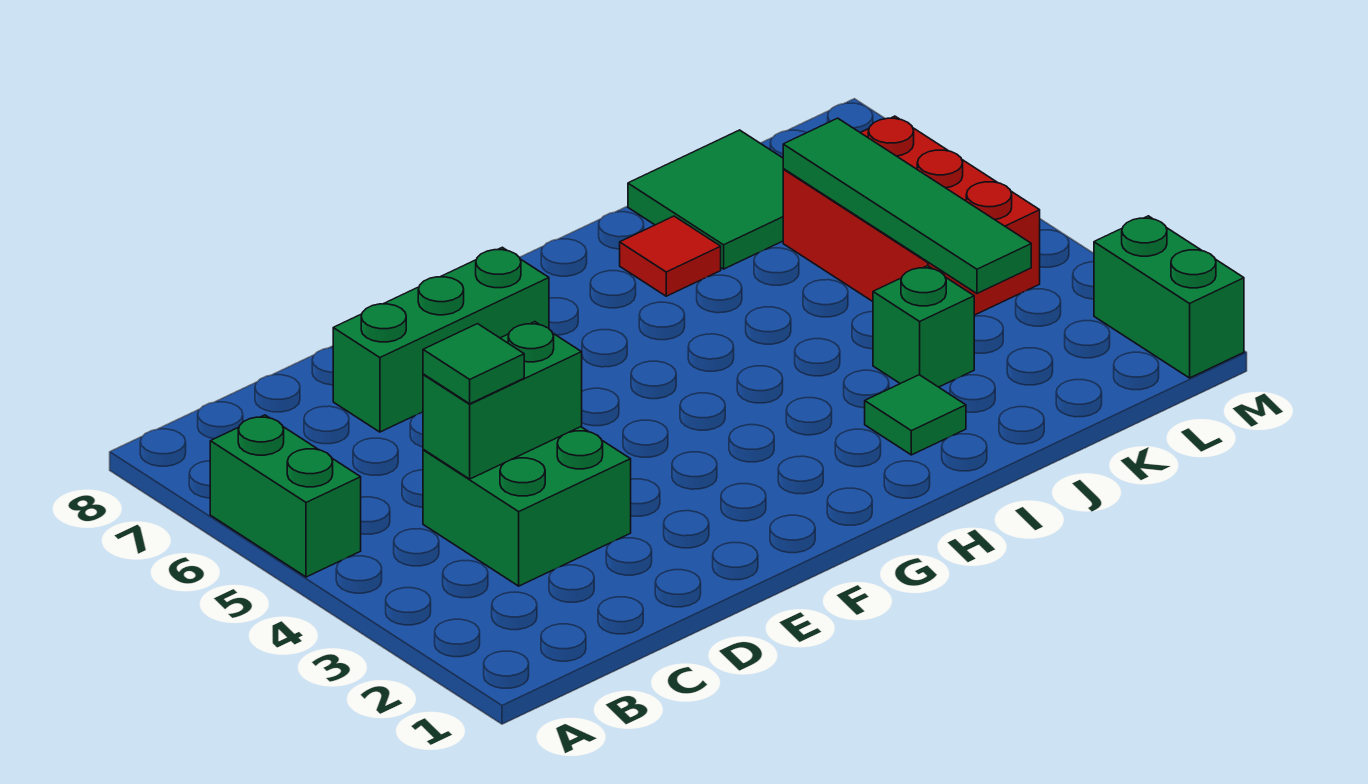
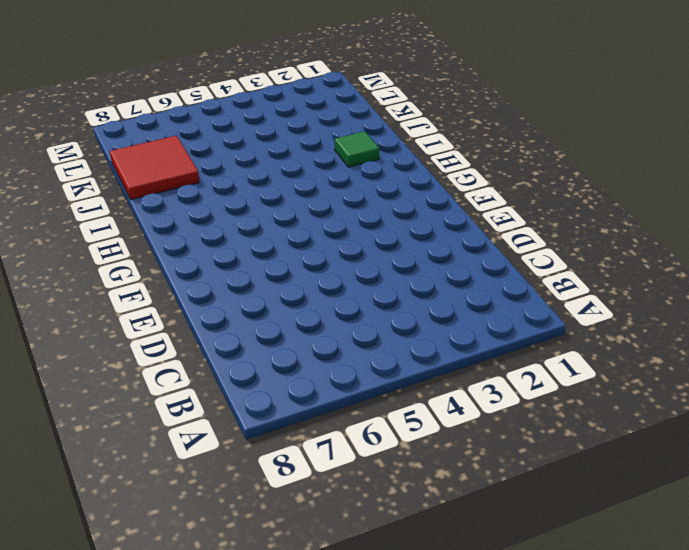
red tile J7:K8 level 1 -> green tile J7:K8 level 1
none -> green brick A5:A6 level 1
none -> green brick C3:D4 level 1
none -> green brick D7:F7 level 1

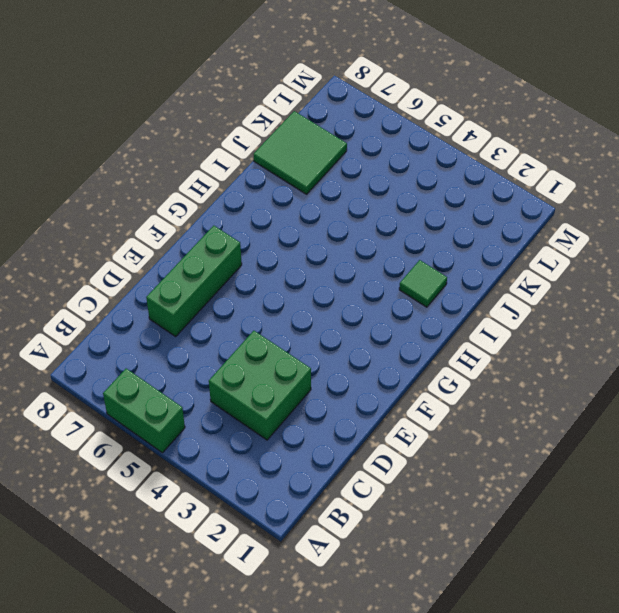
none -> red tile I7 level 1
none -> green brick J3 level 1
none -> red brick K4:L6 level 1

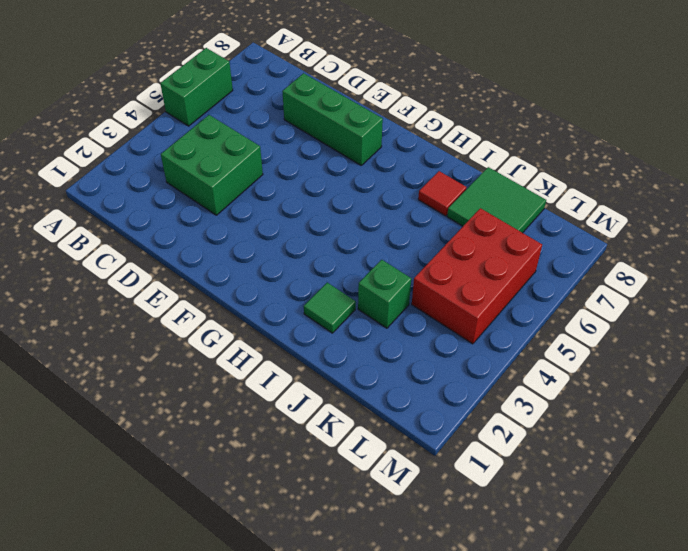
none -> green brick M1:M2 level 1
none -> green brick C4:D4 level 2
none -> green tile K3:K6 level 2

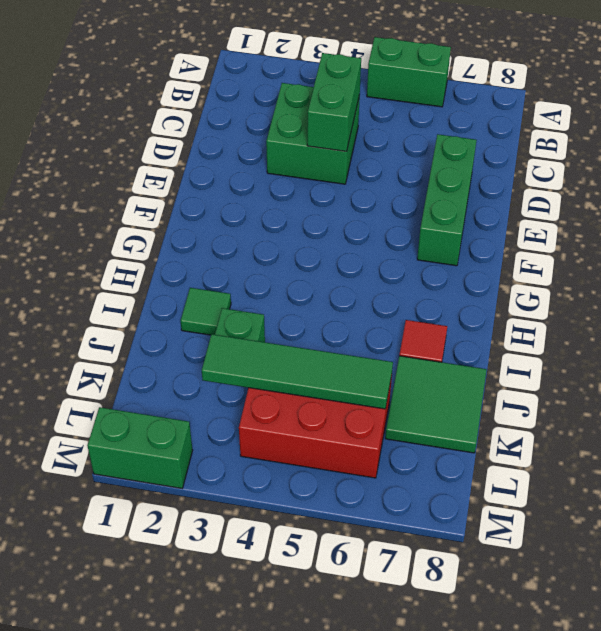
none -> green tile C4 level 3

